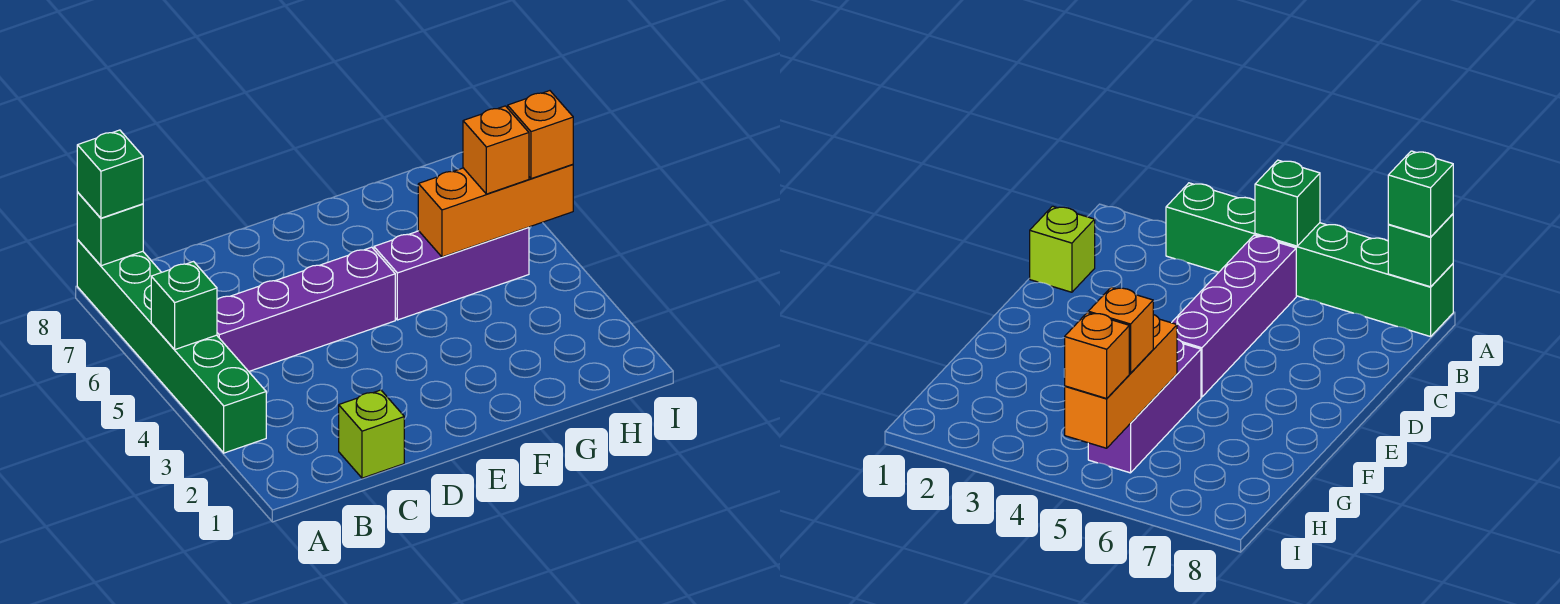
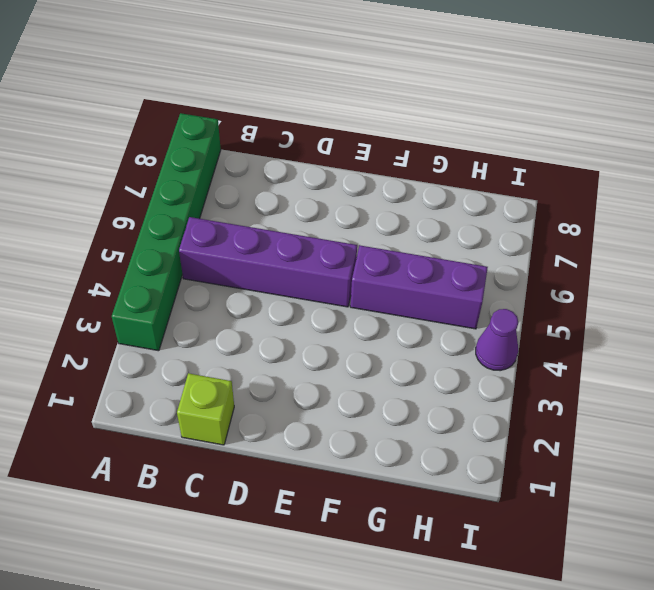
purple cone I4 level 1 -> none
none -> green brick A5 level 2
none -> green brick A8 level 2

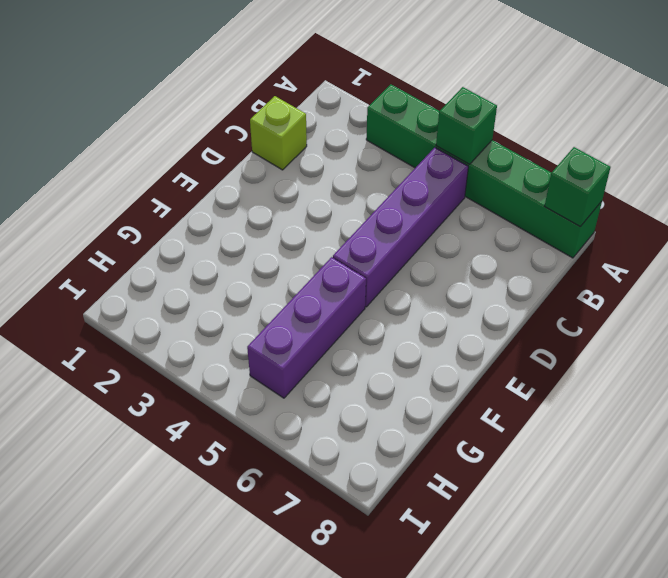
none -> orange brick G5:I5 level 2
none -> green brick A8 level 3

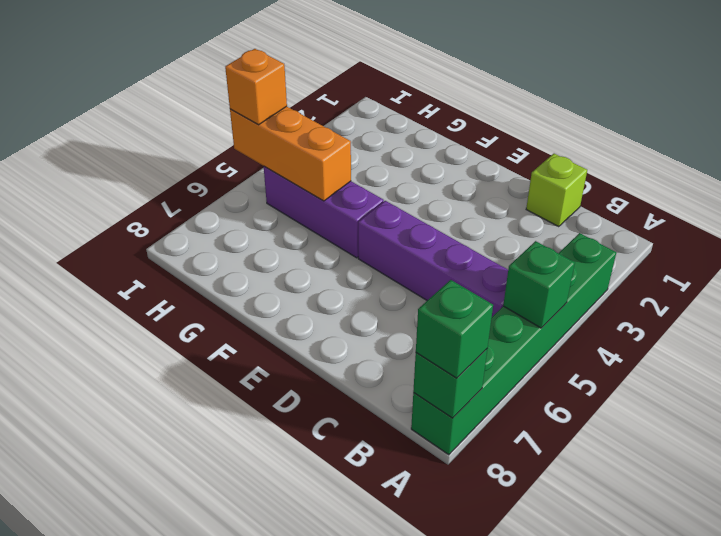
none -> orange brick H5 level 3

